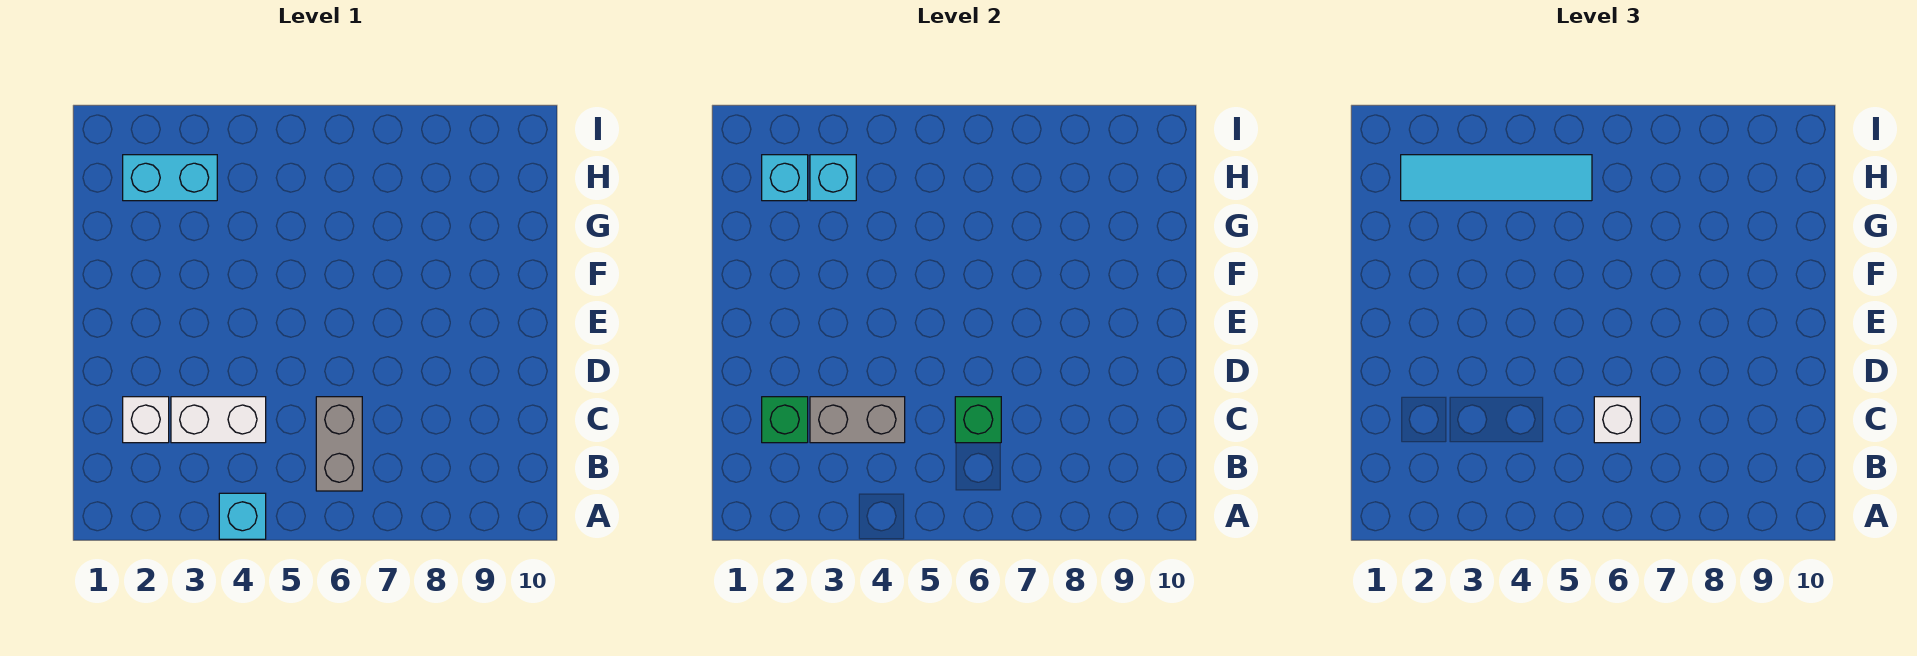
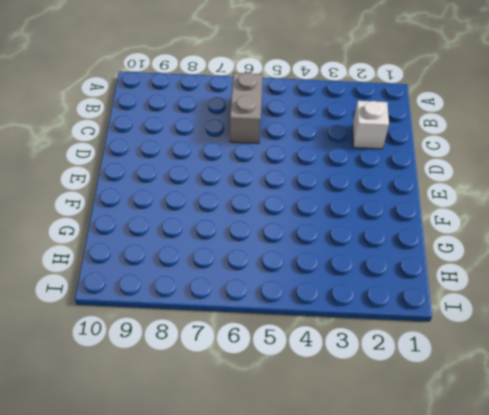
none -> cyan brick A4 level 1
none -> white brick C3:C4 level 1
none -> cyan brick H2:H3 level 1

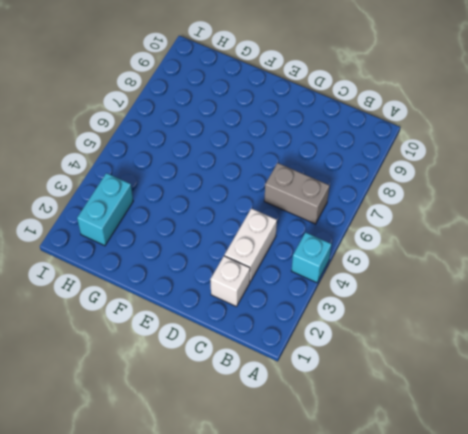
none -> green brick C2 level 2
none -> grey brick C3:C4 level 2
none -> green brick C6 level 2

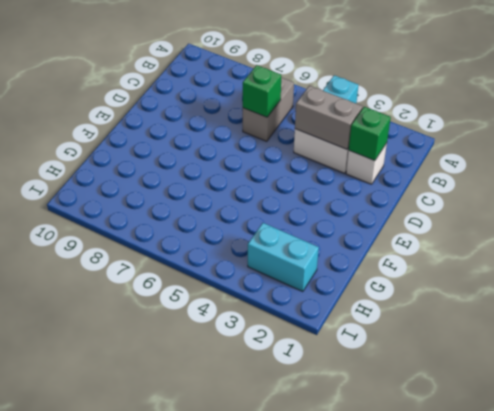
none -> cyan brick H2 level 2
none -> cyan brick H3 level 2
none -> white brick C6 level 3

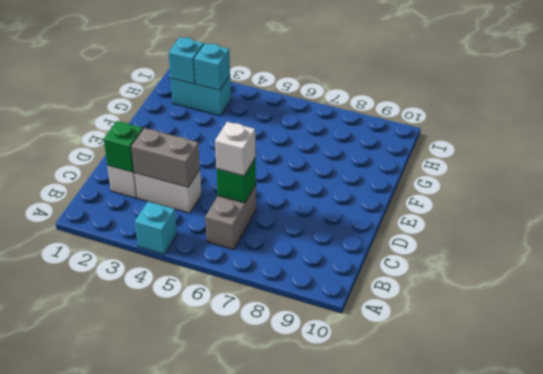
none -> cyan tile H2:H5 level 3

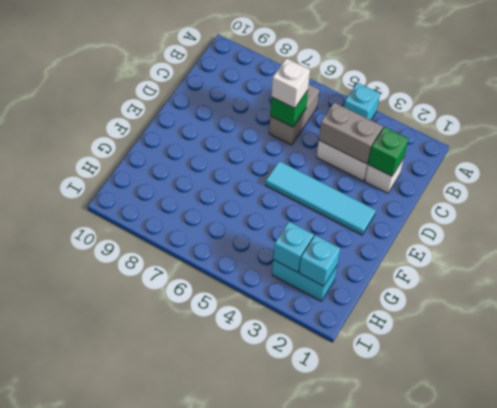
cyan tile E2:E5 level 1 -> cyan tile H2:H5 level 3

